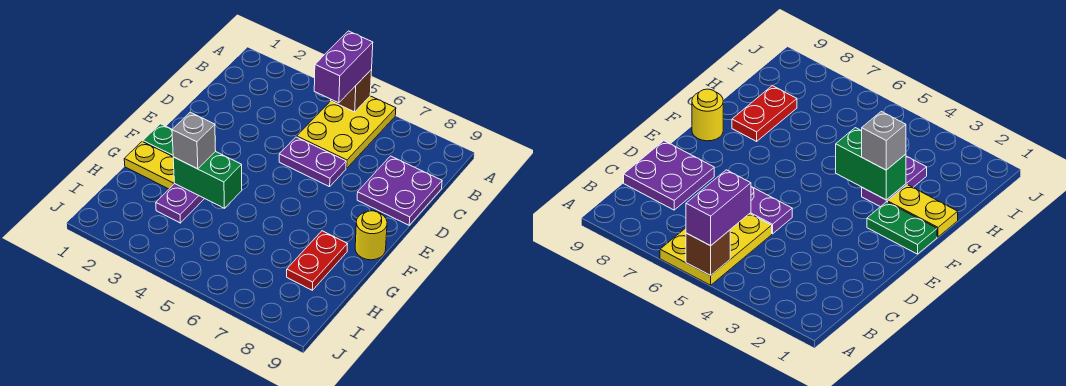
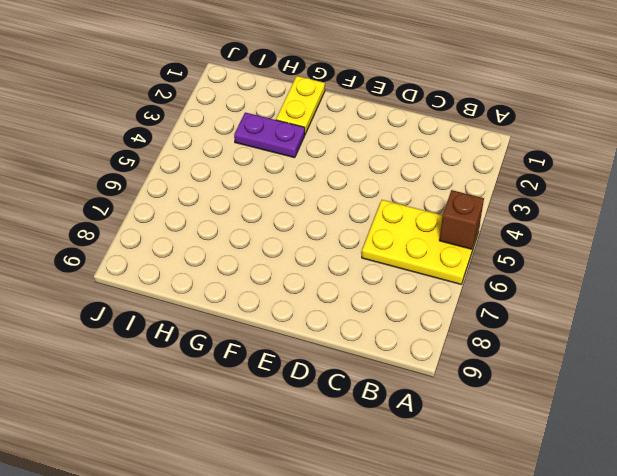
none -> purple plate C8:D9 level 1
none -> purple plate D5:D6 level 1
none -> green plate F1:F2 level 1

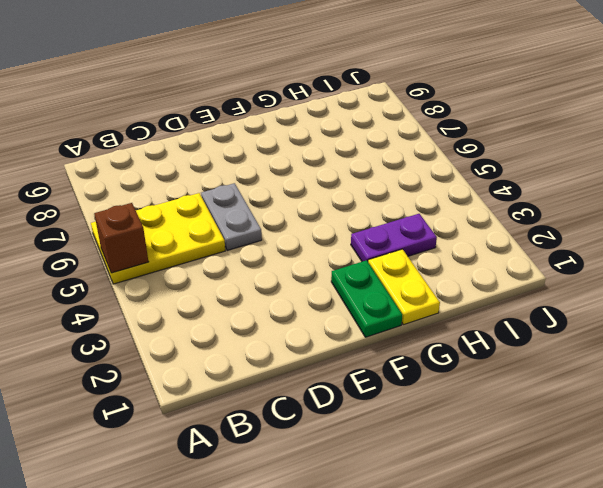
grey plate D5:D6 level 1 -> purple plate D5:D6 level 1
none -> purple plate C8:D9 level 1
none -> yellow round brick F9 level 1
none -> red plate G8:H8 level 1

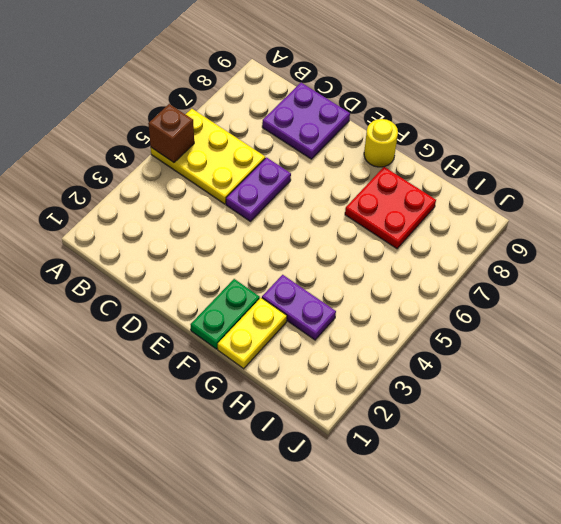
red plate G7:H8 level 1 -> red plate G8:H8 level 1
none -> green brick G3:G4 level 2
none -> purple brick A5:B5 level 3
none -> grey brick G3 level 3

